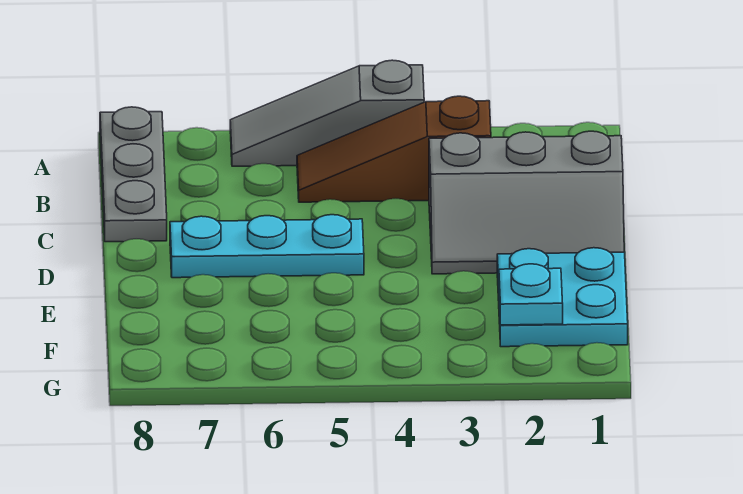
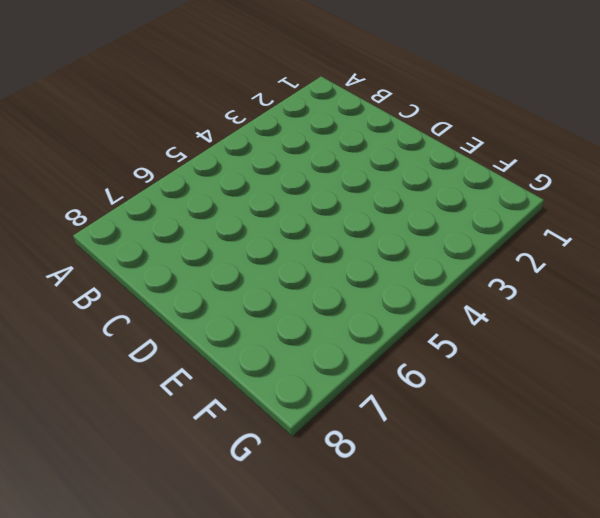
none -> grey slope A4:A6 level 1 top 4
none -> grey plate A8:C8 level 1

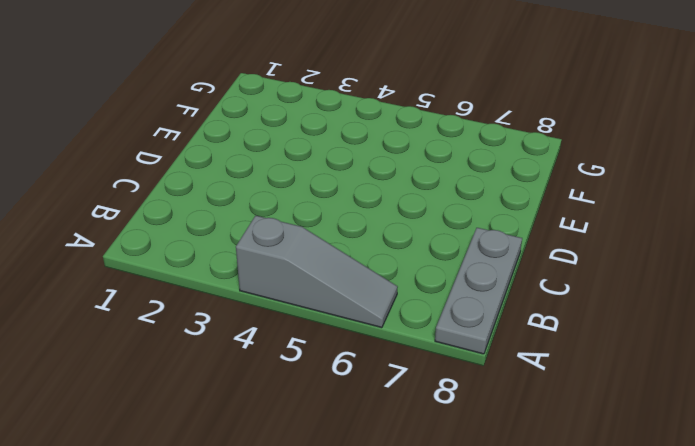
none -> brown slope B3:B5 level 1 top 3
none -> grey slope C1:D3 level 1 top C

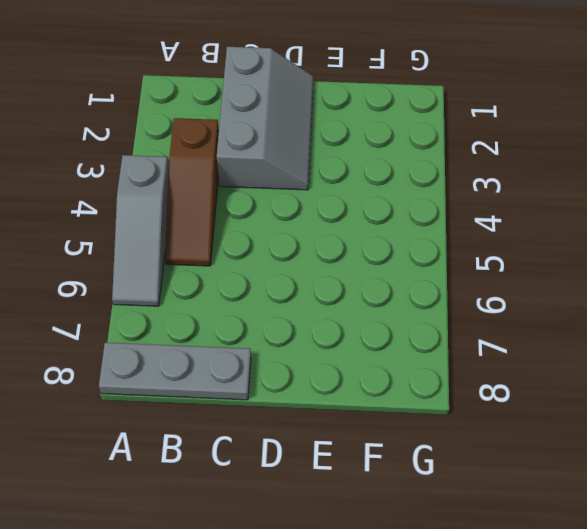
none -> cyan plate D5:D7 level 1
none -> cyan plate E1:F2 level 1

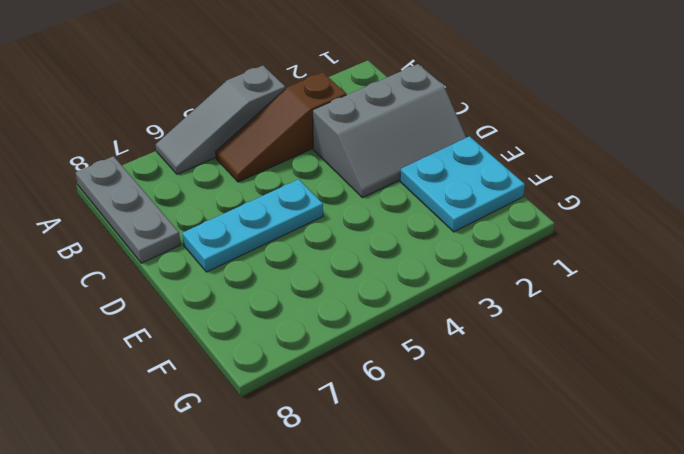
none -> cyan plate F2 level 2

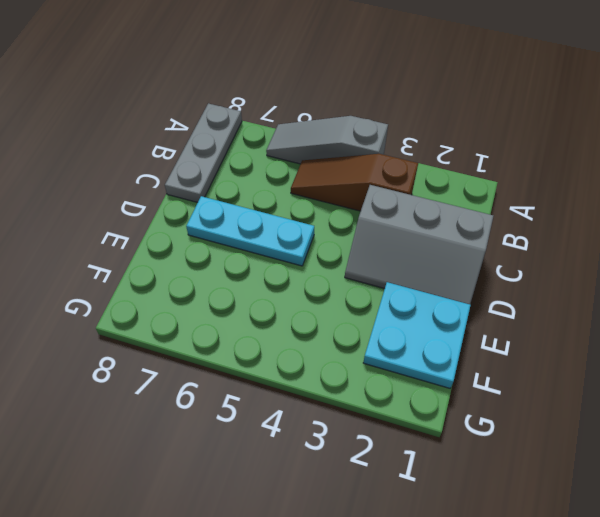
none -> cyan plate F2 level 2

